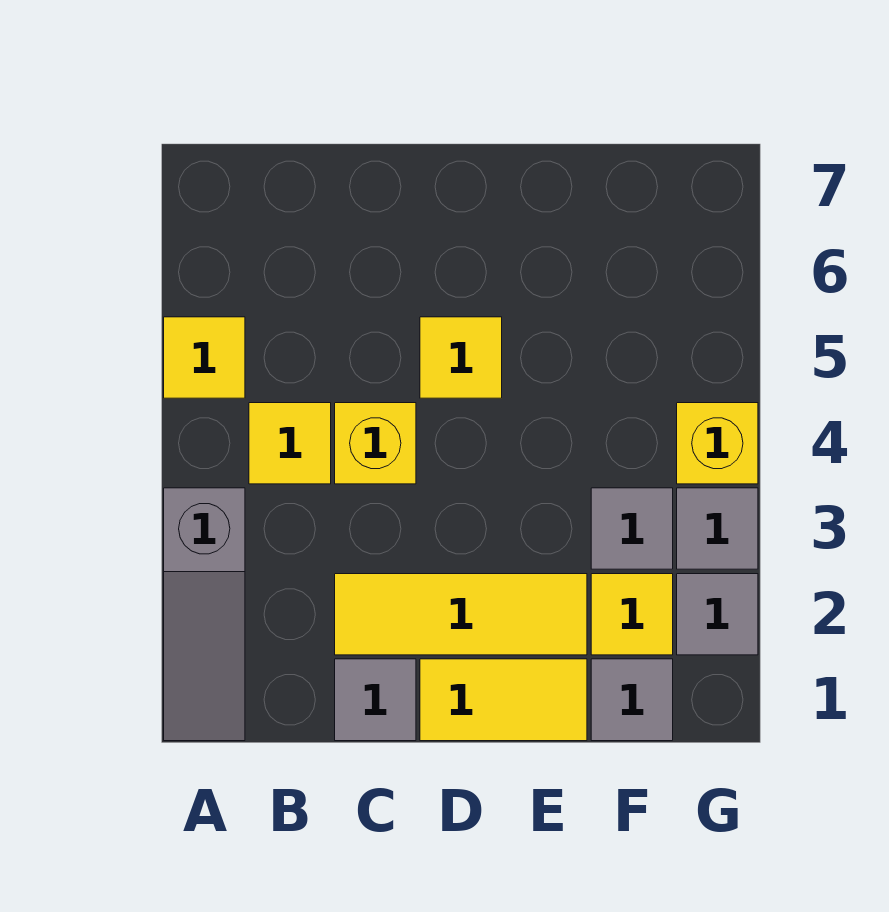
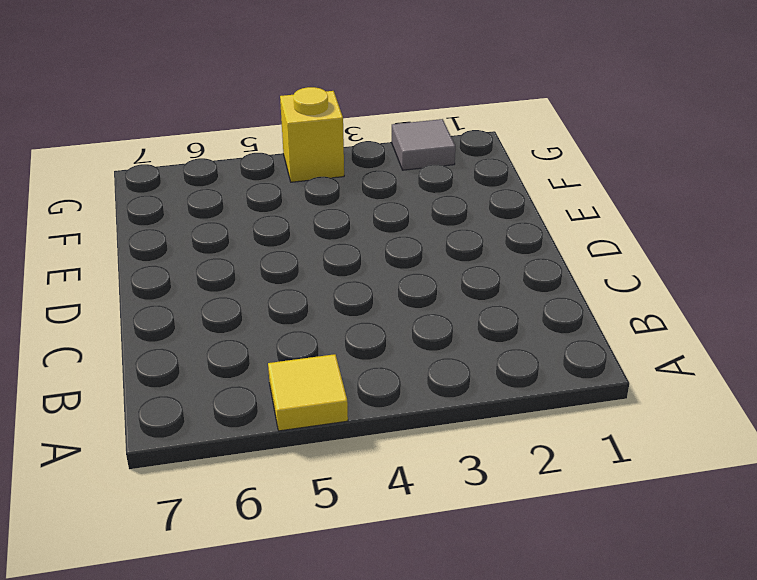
none -> grey slope A1:A3 level 1 top 3
none -> yellow tile B4 level 1
none -> grey tile C1 level 1

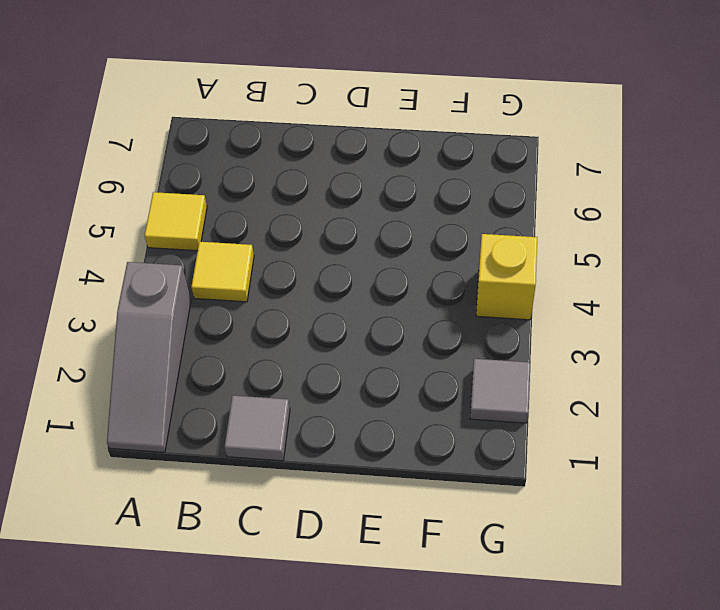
none -> yellow tile C2:E2 level 1
none -> yellow brick C4 level 1
none -> yellow tile D1:E1 level 1

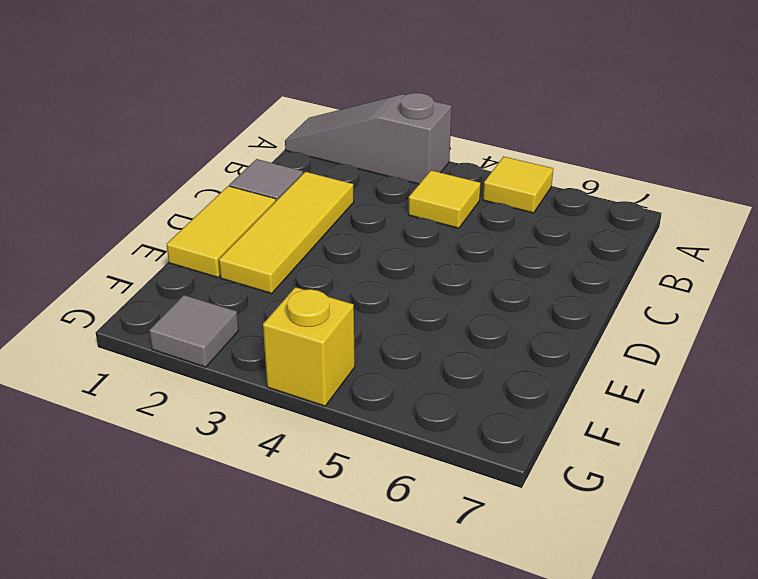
none -> yellow brick C4 level 1
none -> yellow tile D5 level 1
none -> grey tile F1 level 1

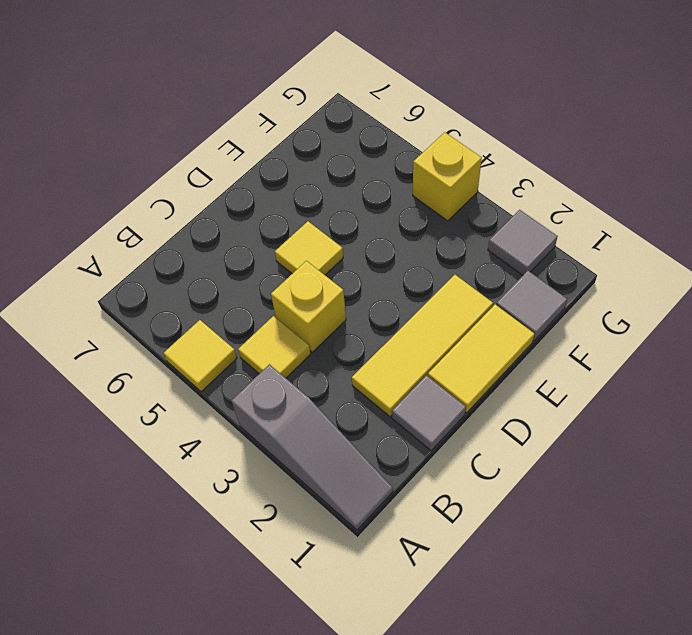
none -> yellow tile F2 level 1
none -> grey tile F3 level 1
none -> grey tile G3 level 1

